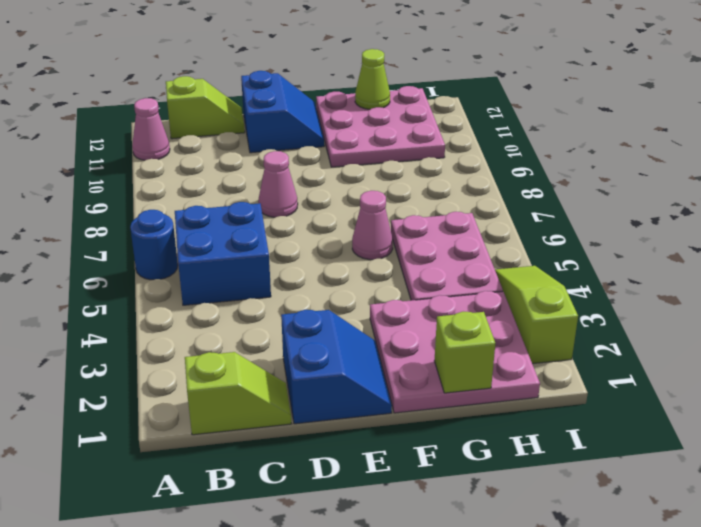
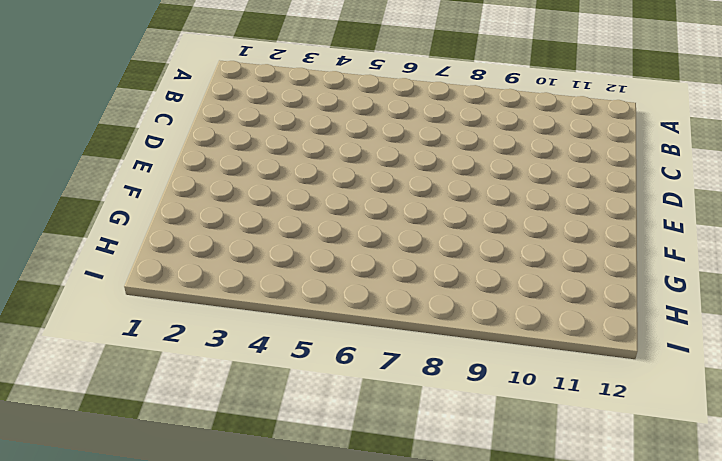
none -> blue round brick A6 level 1
none -> pink cone A11 level 1
none -> lime slope B1:C1 level 1 top B

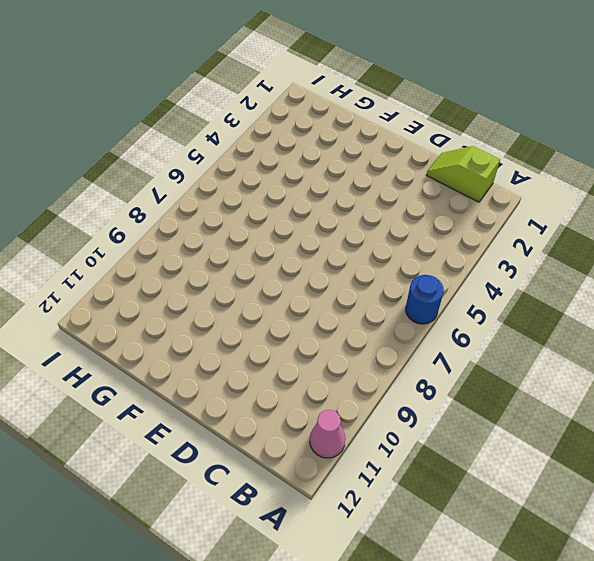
none -> blue brick B5:C6 level 1
none -> lime slope B12:C12 level 1 top B
none -> blue slope D1:E2 level 1 top D

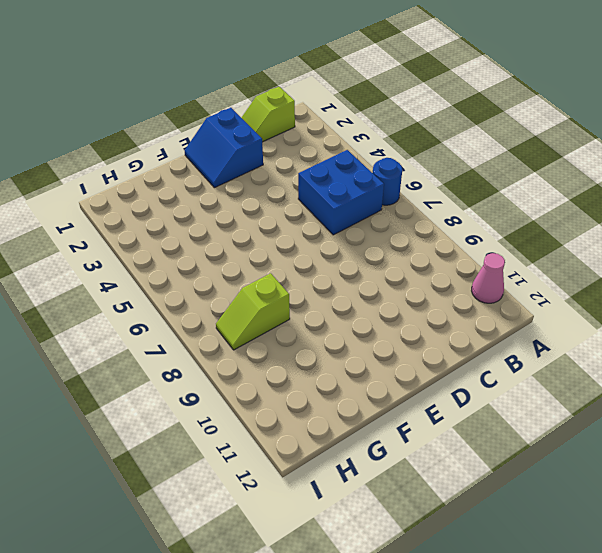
lime slope G8:H8 level 1 top G -> lime slope B12:C12 level 1 top B
none -> pink cone D8 level 1
none -> blue slope D11:E12 level 1 top D
none -> pink plate F1:H3 level 1

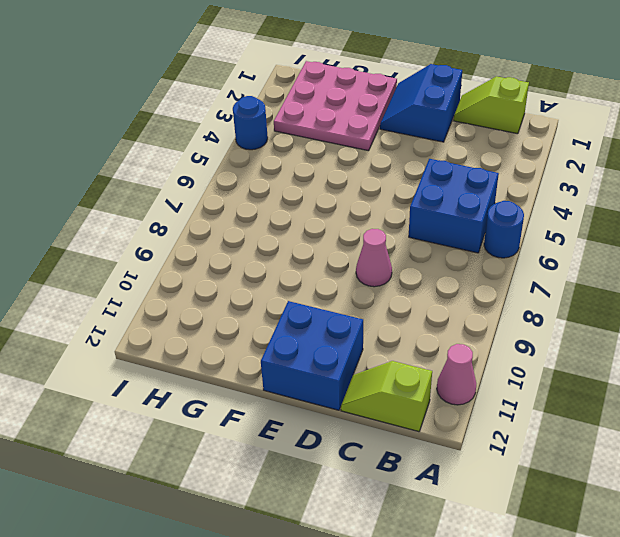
blue brick D11:E12 level 1 -> blue slope D11:E12 level 1 top D
blue round brick I4 level 1 -> lime slope I2:I4 level 1 top 2
none -> pink cone F6 level 1
none -> pink plate F10:H12 level 1
none -> pink plate G4:H6 level 1

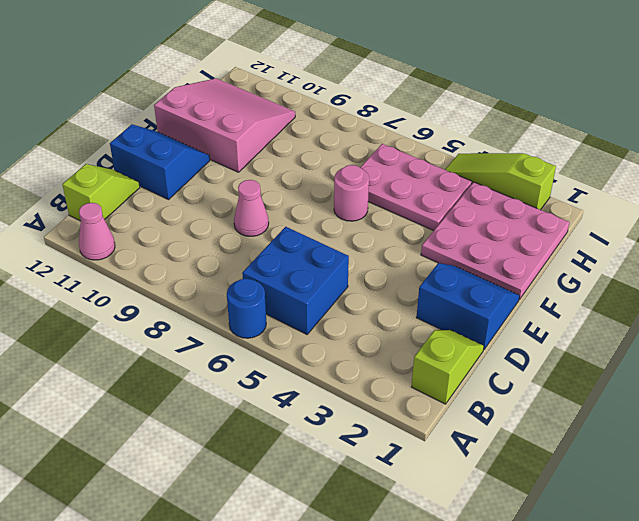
pink round brick F6 level 1 -> pink cone F6 level 1
pink slope F10:H12 level 1 top F -> pink plate F10:H12 level 1
none -> lime brick G1 level 2
none -> lime cone G12 level 2

